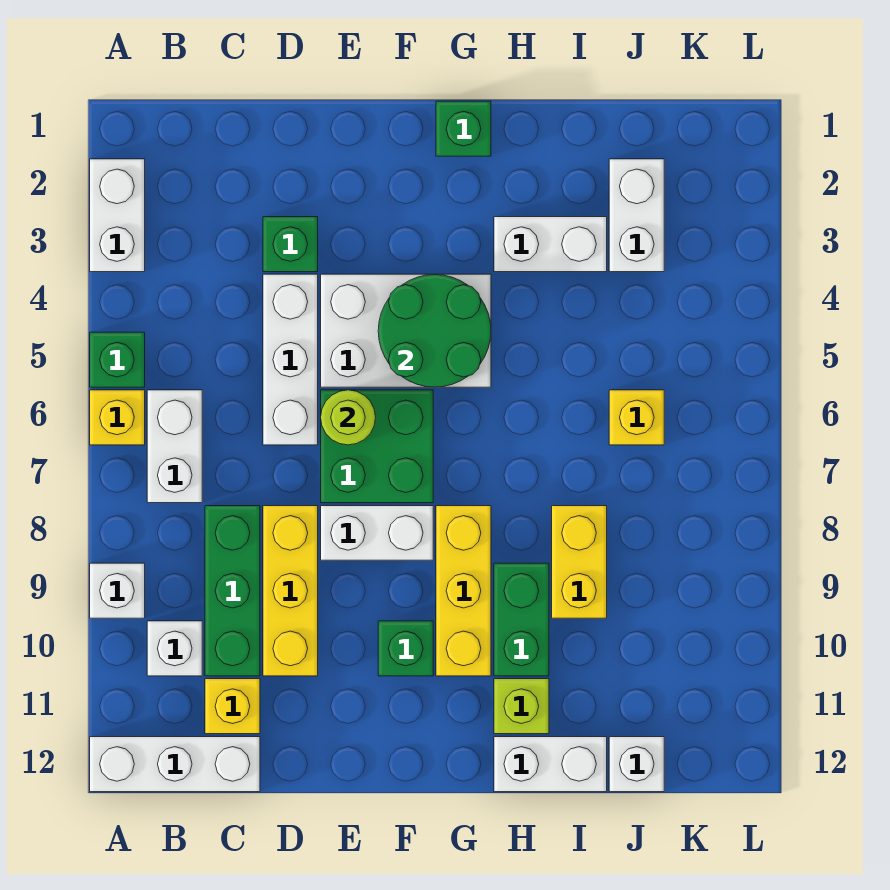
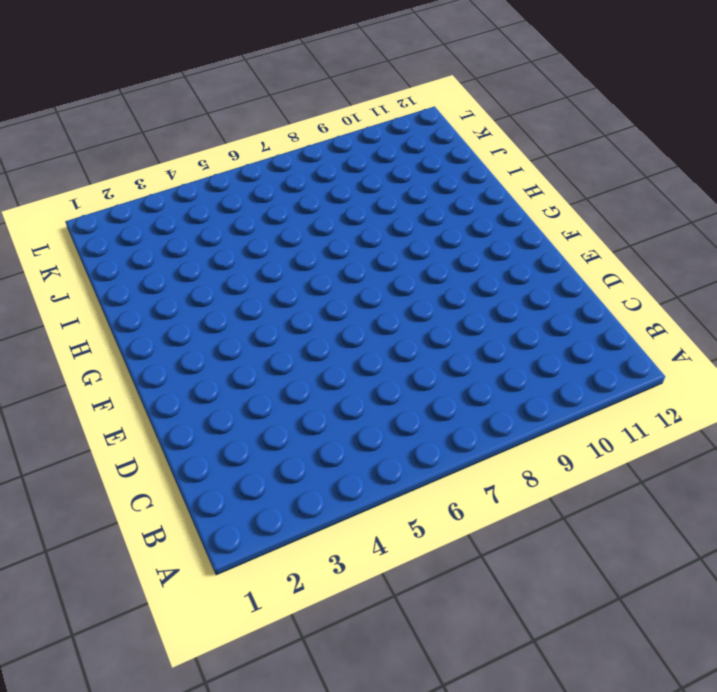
none -> white brick A2:A3 level 1
none -> green brick A5 level 1
none -> yellow brick A6 level 1

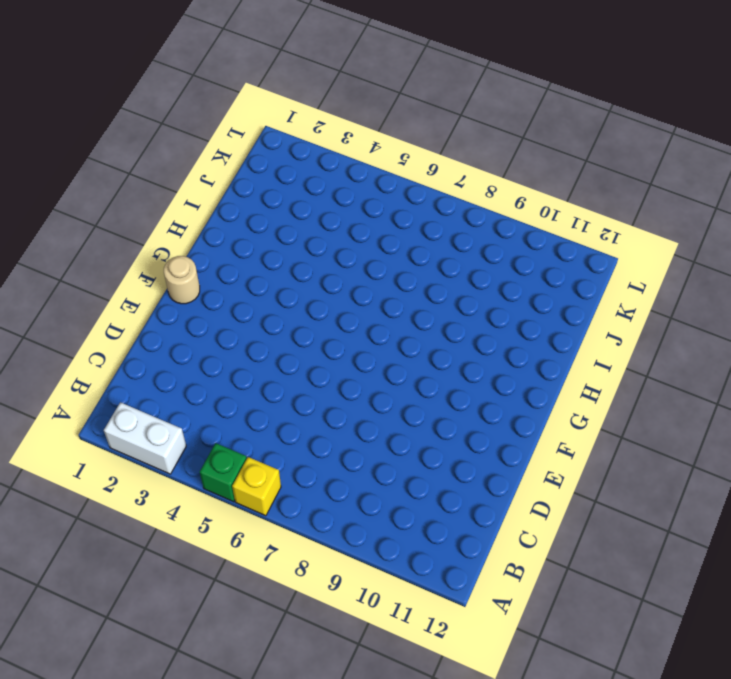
tan round brick F1 level 1 -> none
none -> white brick A9 level 1
none -> white brick A12:C12 level 1
none -> white brick B6:B7 level 1

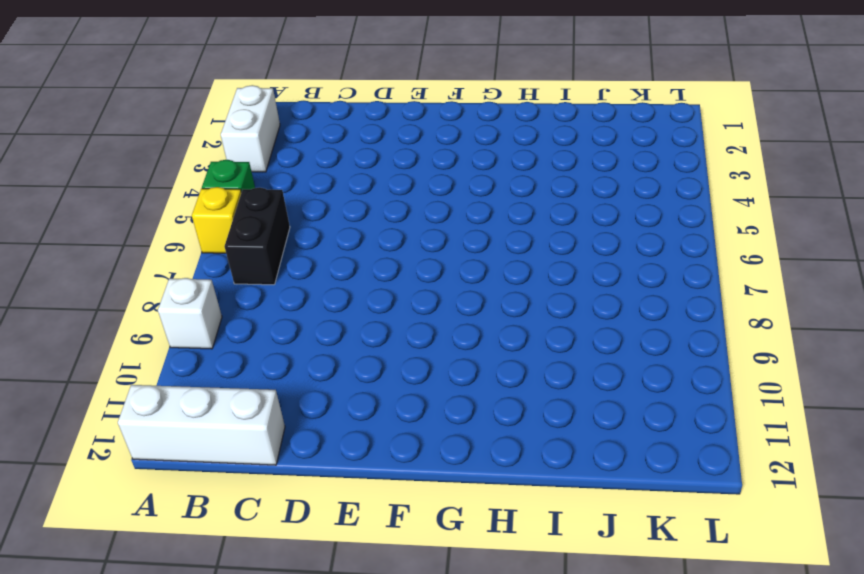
black brick B6:B7 level 1 -> white brick B6:B7 level 1
none -> white brick B10 level 1
none -> green brick C8:C10 level 1
none -> yellow brick C11 level 1

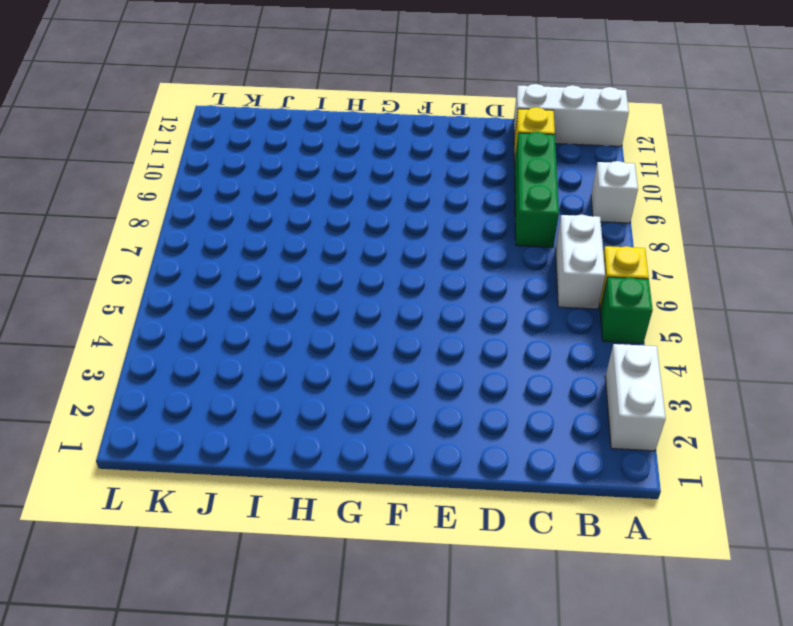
none -> white brick B10 level 1
none -> green brick D3 level 1
none -> white brick D4:D6 level 1

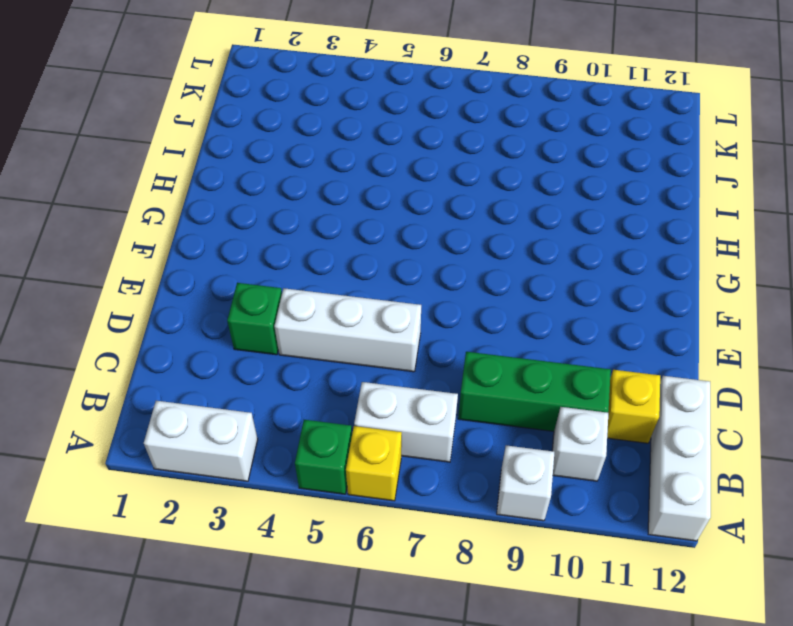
none -> yellow brick D8:D10 level 1
none -> white brick E4:G5 level 1
none -> green brick E6:F7 level 1

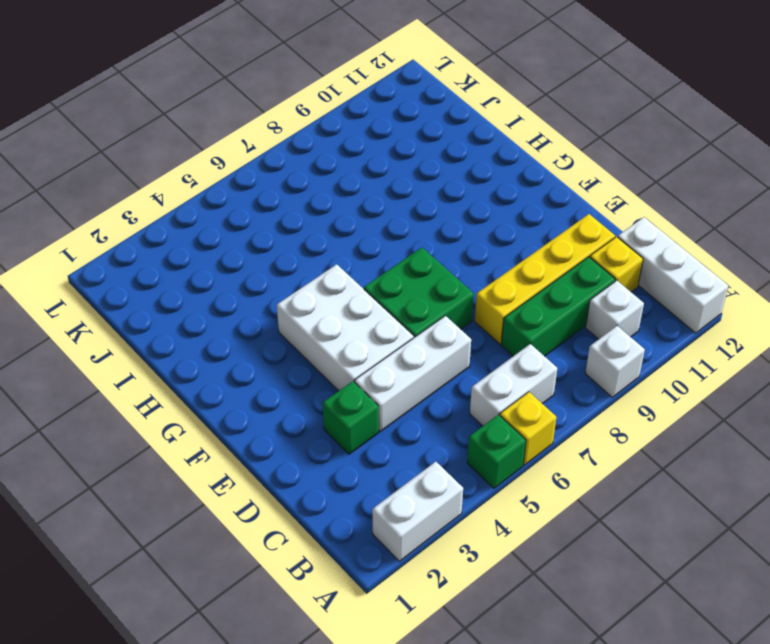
yellow brick D8:D11 level 1 -> yellow brick D8:D10 level 1
none -> white brick E8:F8 level 1
none -> green brick F10 level 1
none -> green brick G1 level 1

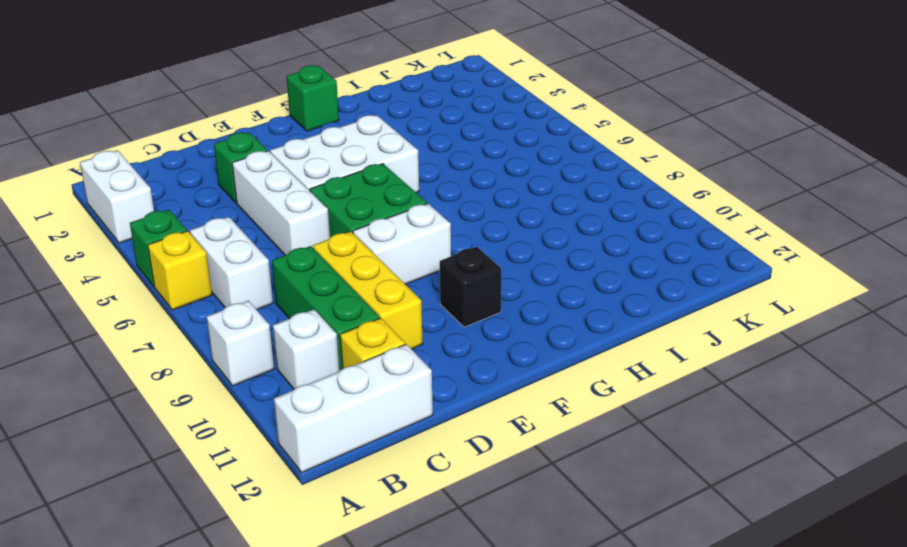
black brick F10 level 1 -> green brick F10 level 1
none -> yellow brick G8:G10 level 1
none -> white brick H3:I3 level 1
none -> green brick H9:H10 level 1

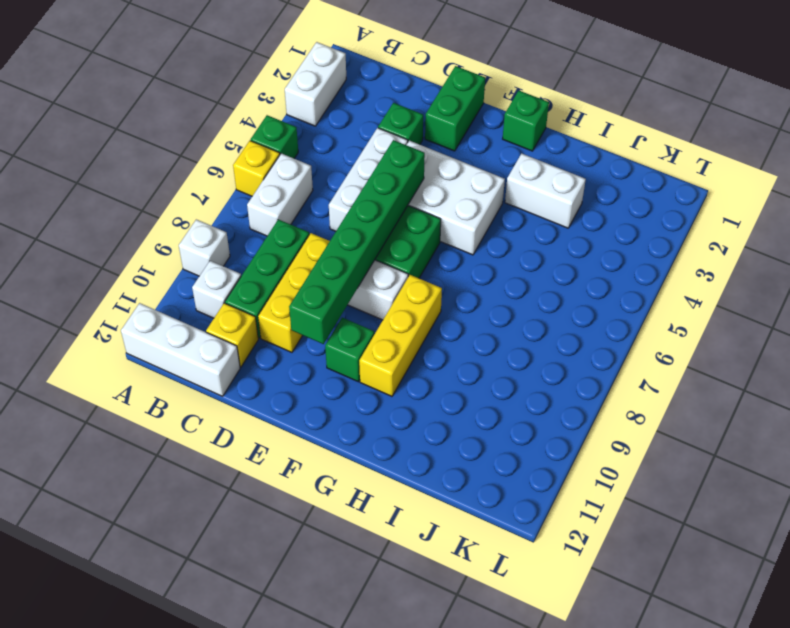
green brick E1:E2 level 1 -> green brick H9:H10 level 1
green brick E5:E10 level 2 -> lime round brick E6 level 2
none -> lime brick H11 level 1
none -> white brick H12:I12 level 1
none -> yellow brick I8:I9 level 1

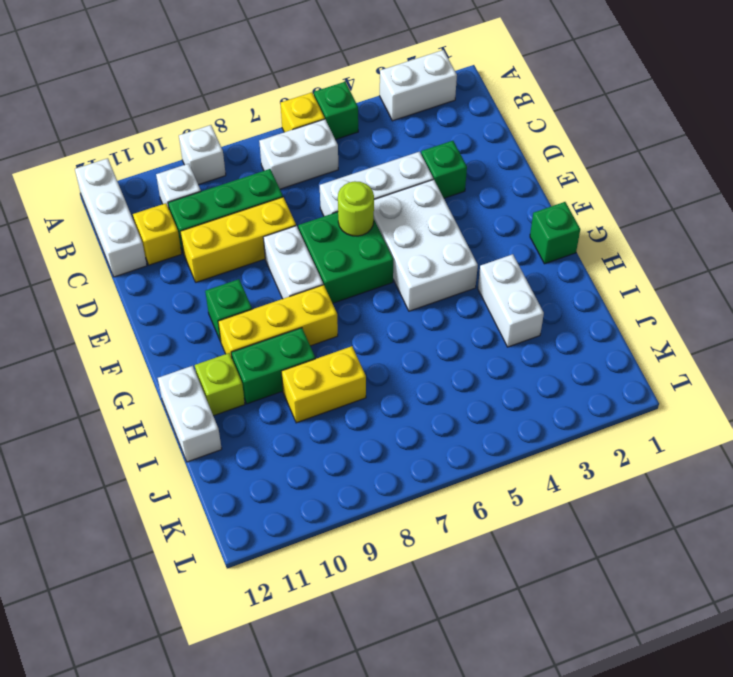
none -> white brick J2:J3 level 1
none -> yellow brick J6 level 1
none -> white brick J12 level 1

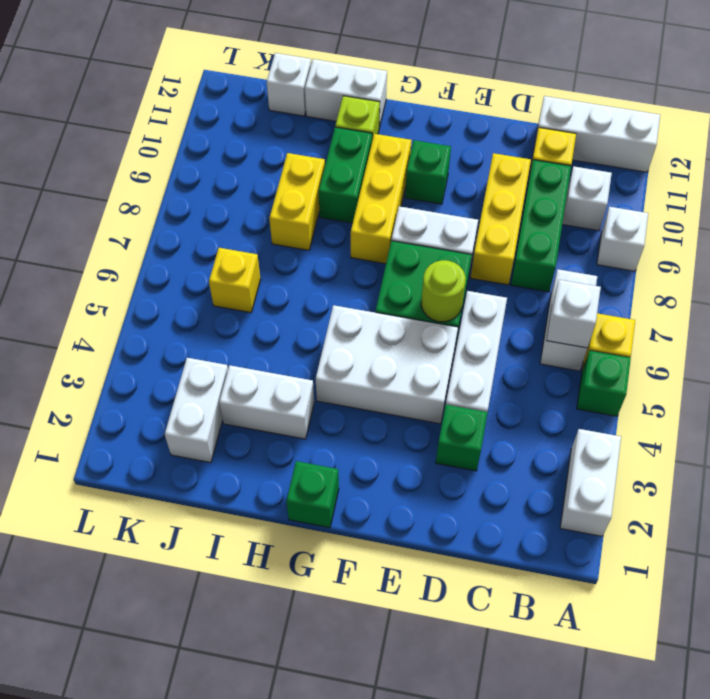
white brick B6 level 2 -> none
none -> green round brick F4:G5 level 2

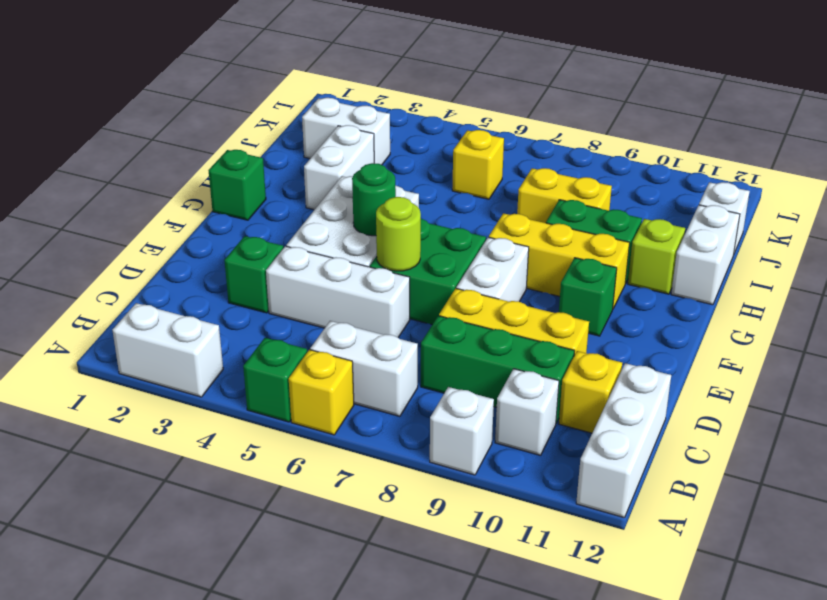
green round brick F5 level 2 -> green round brick F4:G5 level 2

